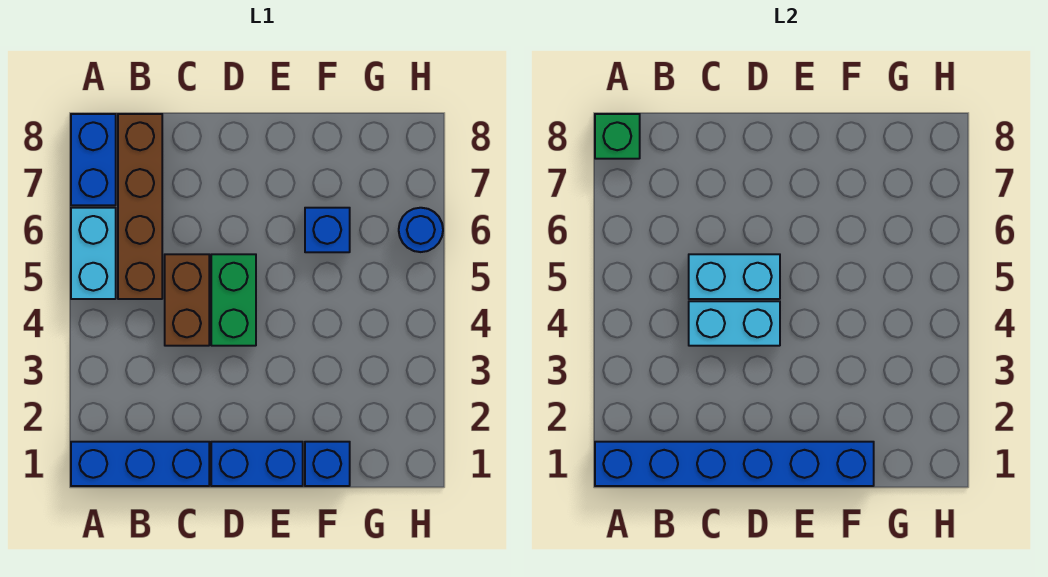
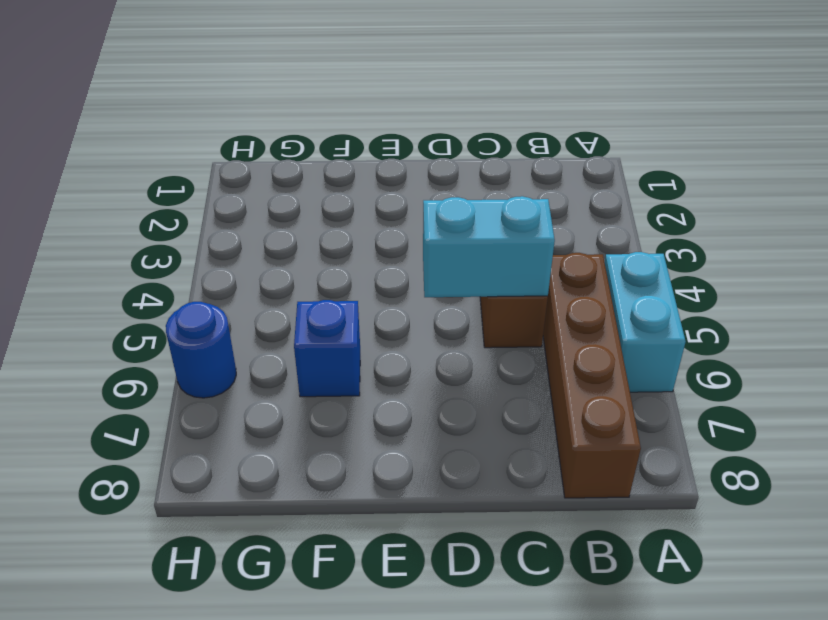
none -> blue brick A1:C1 level 1
none -> blue brick A7:A8 level 1
none -> blue brick D1:E1 level 1

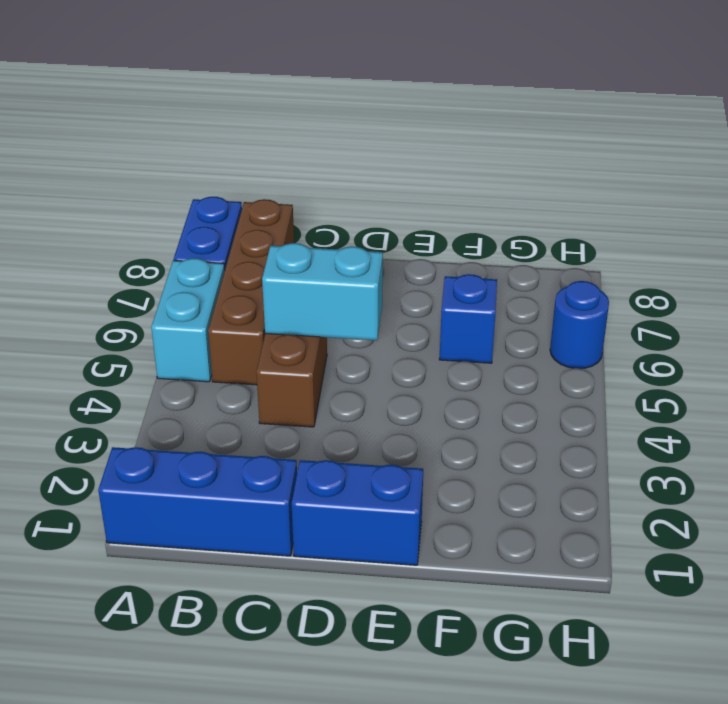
none -> green brick D4:D5 level 1
none -> blue brick F1 level 1
none -> blue brick A1:F1 level 2

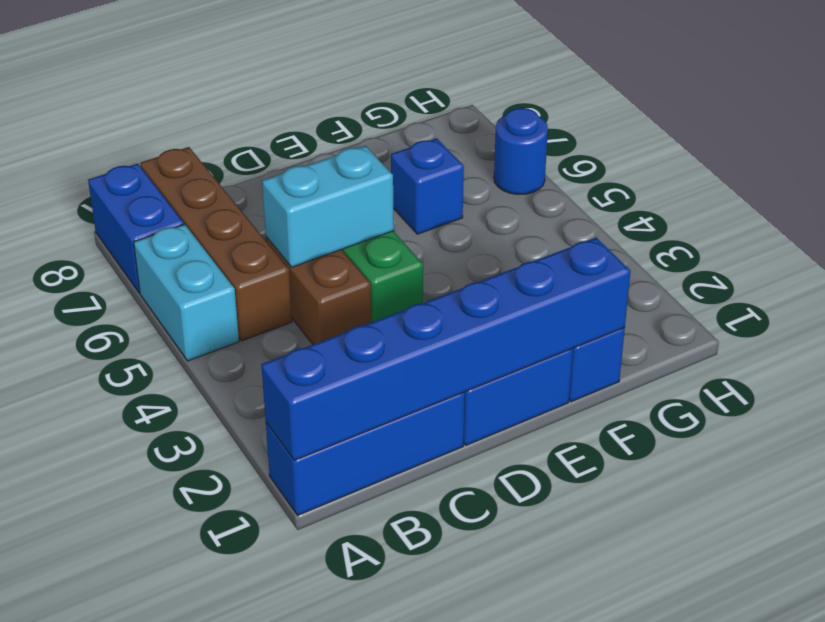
none -> green brick A8 level 2
none -> cyan brick C4:D4 level 2

